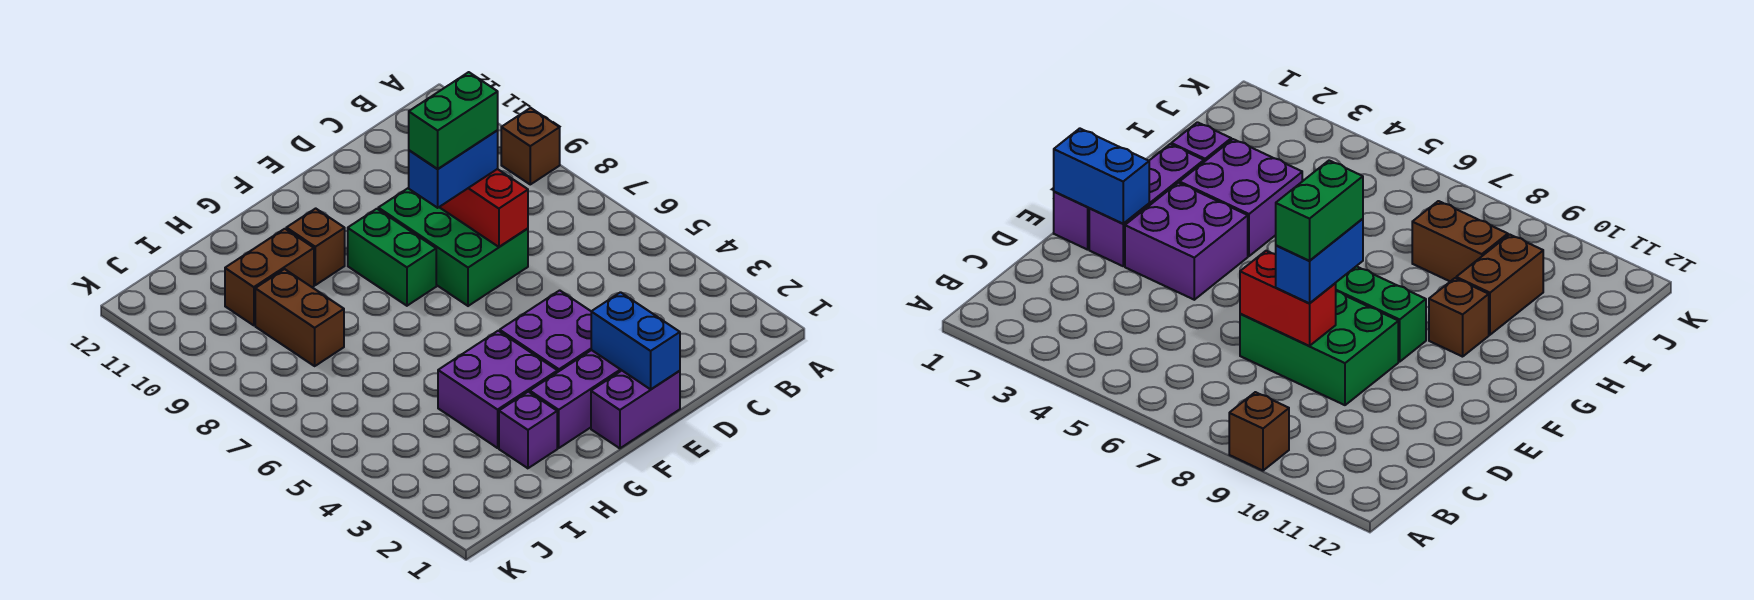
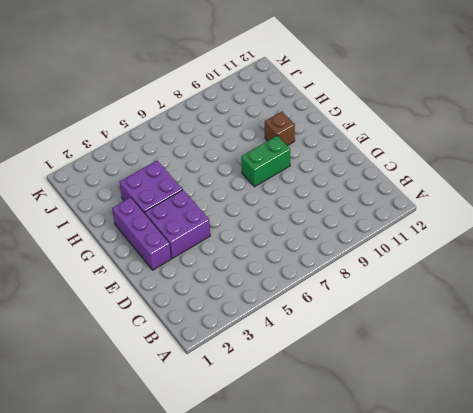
none -> brown brick A9 level 1
none -> green brick D7:E9 level 1
none -> purple brick E1:F1 level 1

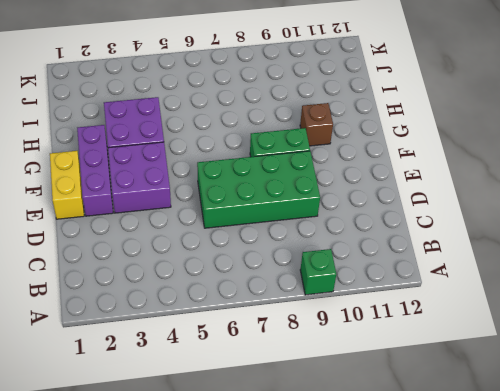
green brick A9 level 1 -> brown brick A9 level 1
green brick D6:E9 level 1 -> green brick D7:E9 level 1
yellow brick E1:F1 level 1 -> purple brick E1:F1 level 1
none -> purple brick H2 level 1
none -> brown brick H10:I10 level 1
none -> brown brick I8:I9 level 1

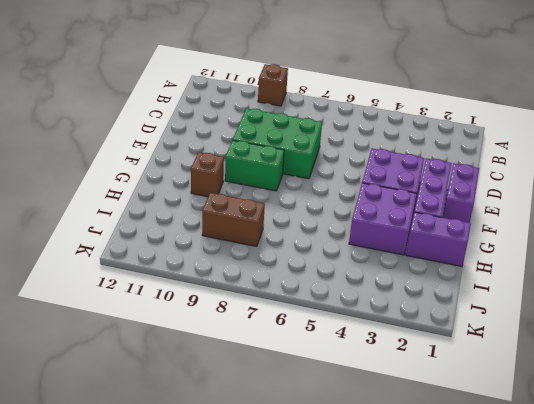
purple brick H1:H2 level 1 -> purple brick H2 level 1
none -> brown brick H10:I10 level 1
none -> red brick D7:D8 level 2
none -> blue brick E1:E2 level 2

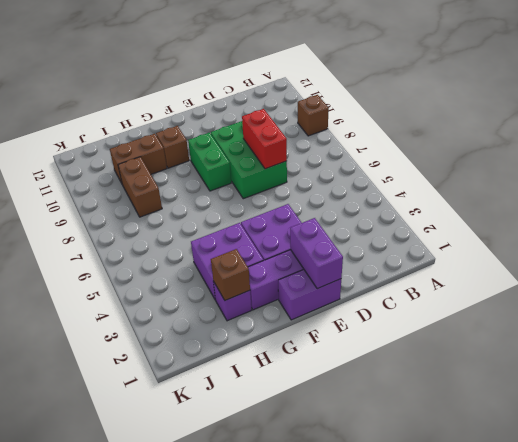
purple brick E1:E2 level 2 -> blue brick E1:E2 level 2
brown brick H2 level 2 -> none
none -> blue brick D8:E8 level 3
none -> green brick D8:E8 level 4

